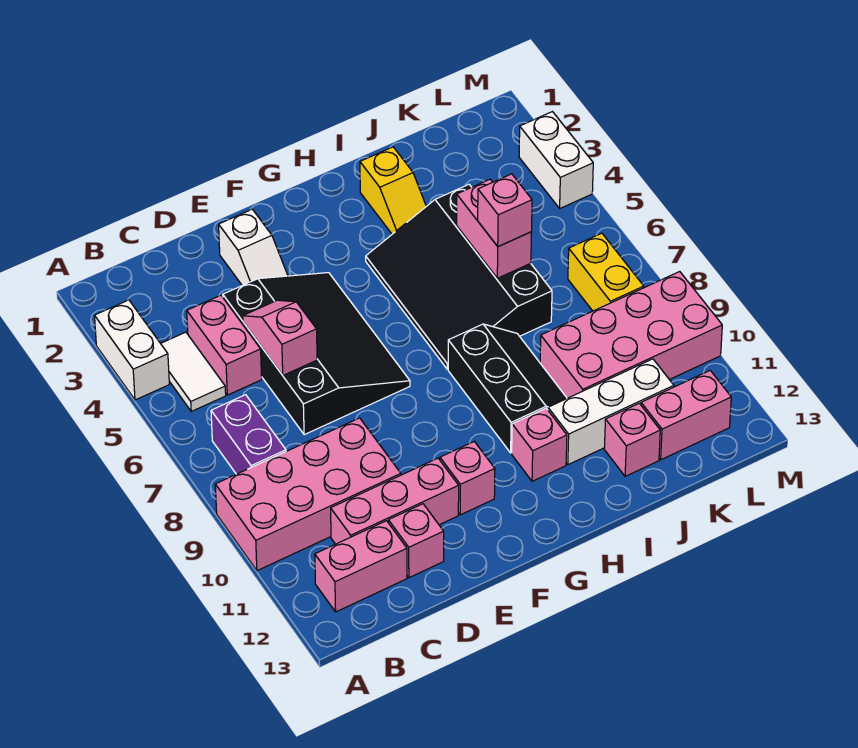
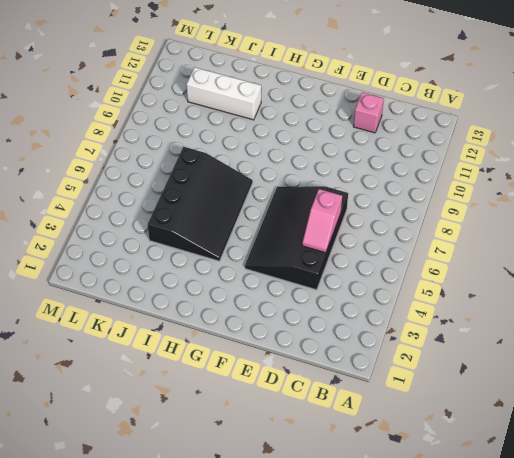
none -> white brick A3:A4 level 1
none -> pink brick A9:D10 level 1
none -> white tile B4:B5 level 1

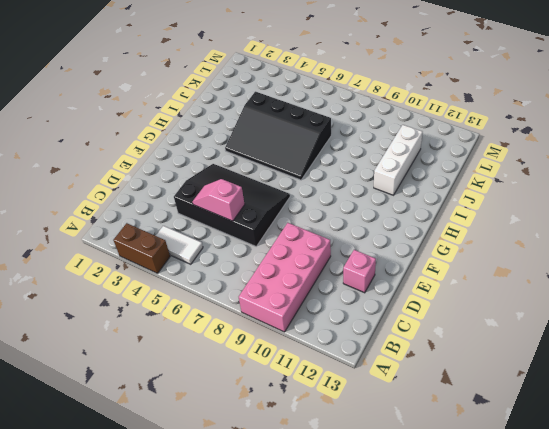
brown brick A3:A4 level 1 -> white brick A3:A4 level 1
none -> purple brick B7:B8 level 1
none -> pink brick B12:C12 level 1
none -> pink brick C4:C5 level 1

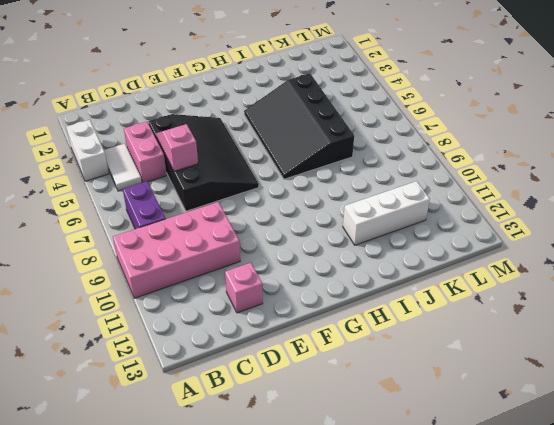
none -> pink brick B12:C12 level 1
none -> pink brick C11:E11 level 1
none -> white slope E2:E3 level 1 top 2

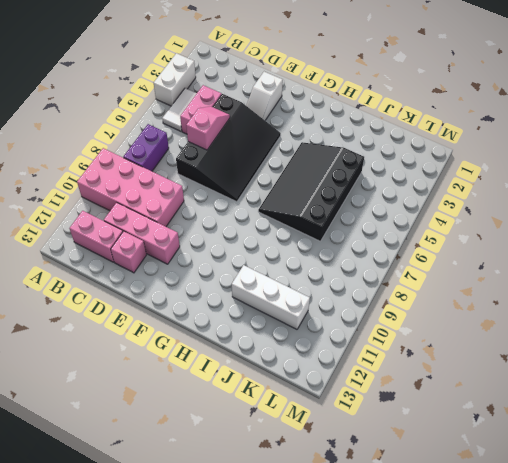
none -> pink brick F11 level 1
none -> black slope H8:I10 level 1 top H
none -> pink brick H11 level 1

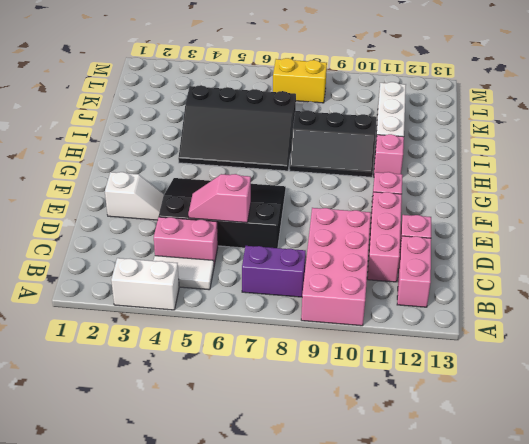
black slope H8:I10 level 1 top I -> black slope H8:I10 level 1 top H
none -> yellow slope I2:I3 level 1 top 2
none -> pink brick J9:M10 level 1
none -> pink brick J12 level 1

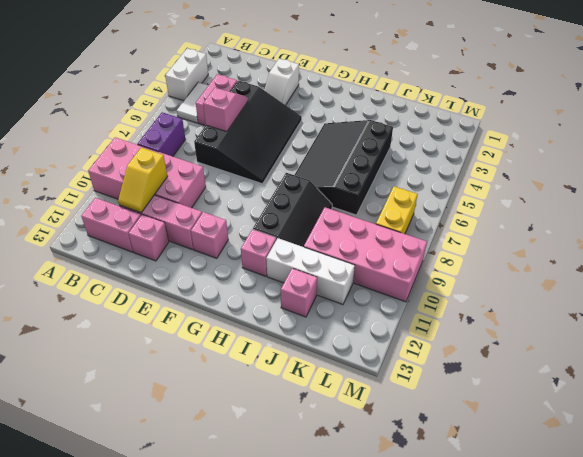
yellow slope C10:C11 level 2 top 10 -> yellow slope I2:I3 level 1 top 2
none -> pink brick K12:L12 level 1
none -> white brick M3:M4 level 1
none -> pink brick J5:J6 level 2

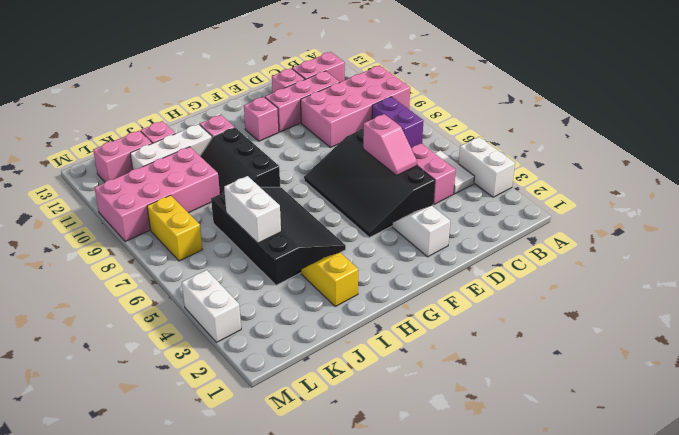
white brick J5:J6 level 2 -> pink brick J5:J6 level 2
none -> pink brick J6 level 3

